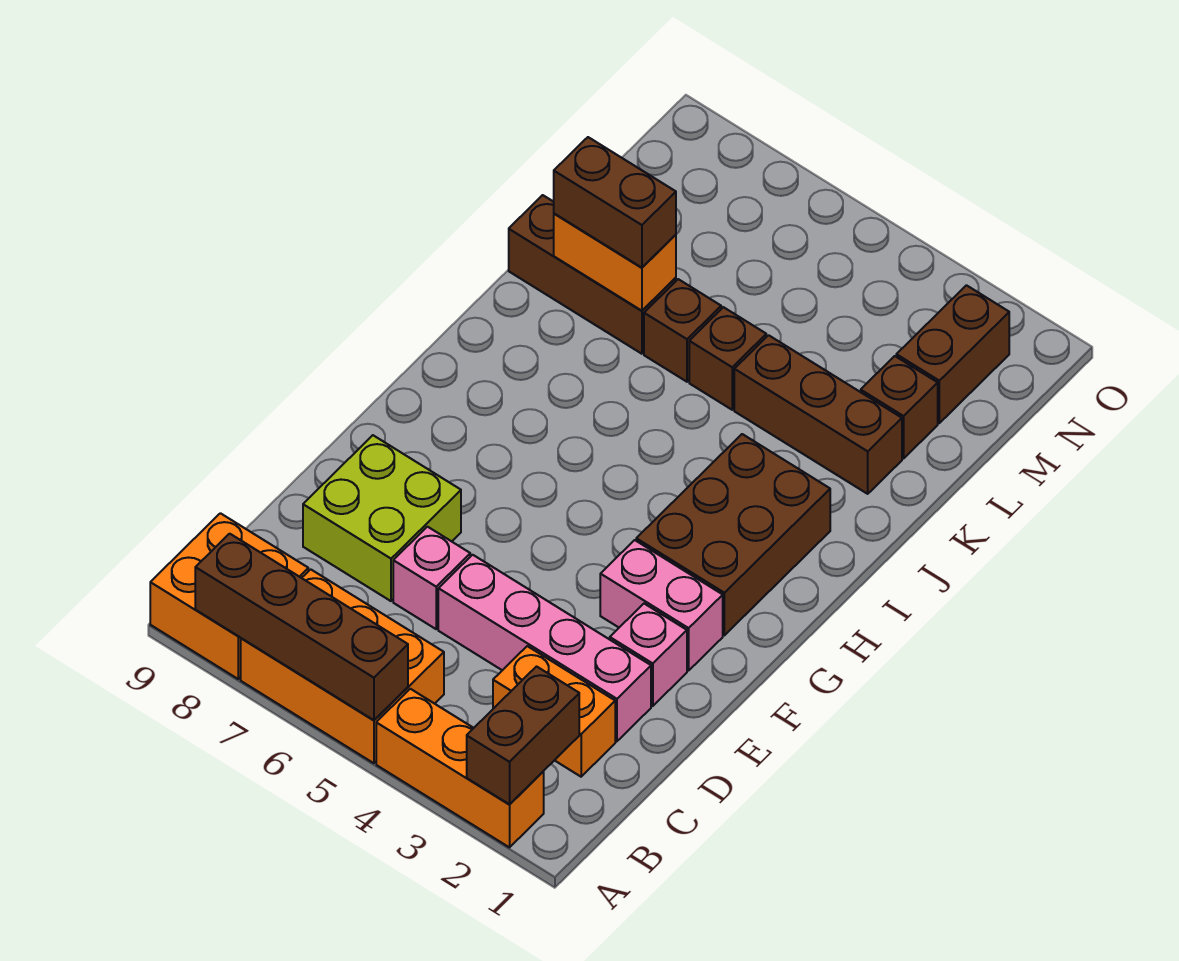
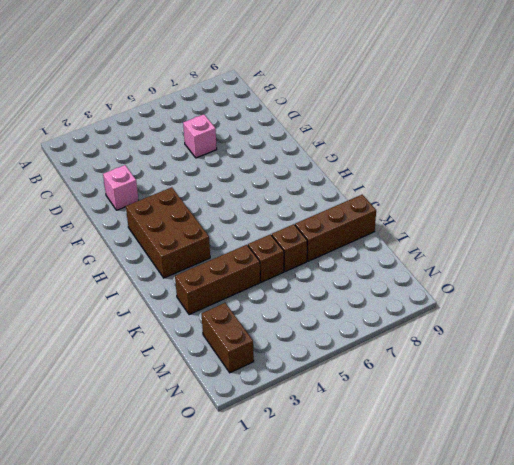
none -> orange brick A2:A4 level 1
none -> orange brick A5:B7 level 1
none -> orange brick A8:B9 level 1

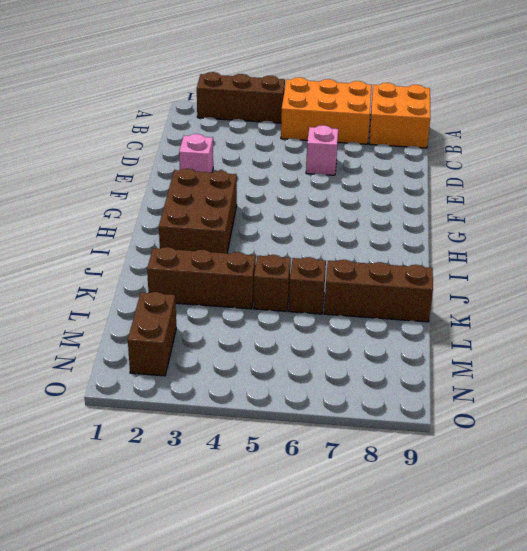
brown brick A2:A4 level 1 -> orange brick A2:A4 level 1
none -> orange brick C2:C3 level 1
none -> pink brick D2:D5 level 1
none -> lime brick D7:E8 level 1

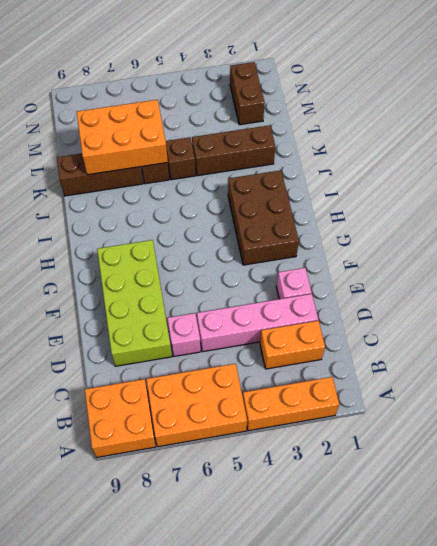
lime brick D7:G8 level 1 -> lime brick D7:E8 level 1
orange brick K6:L8 level 2 -> orange brick K7:K8 level 2
none -> pink brick F2:F3 level 1
none -> brown brick L2 level 1
none -> brown brick A2:B2 level 2

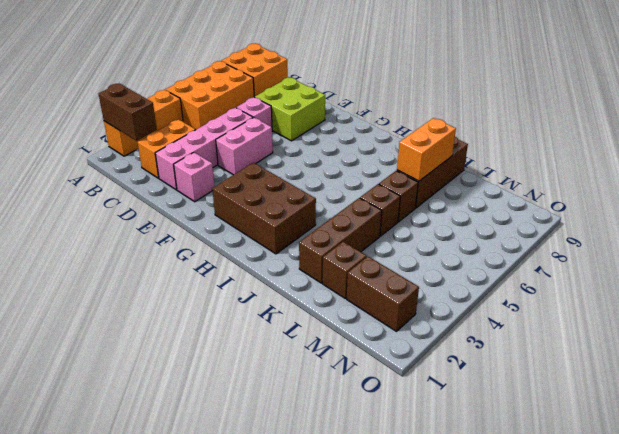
pink brick E4:E5 level 1 -> pink brick F2:F3 level 1
none -> brown brick A5:A8 level 2
none -> brown brick K7:K8 level 3

